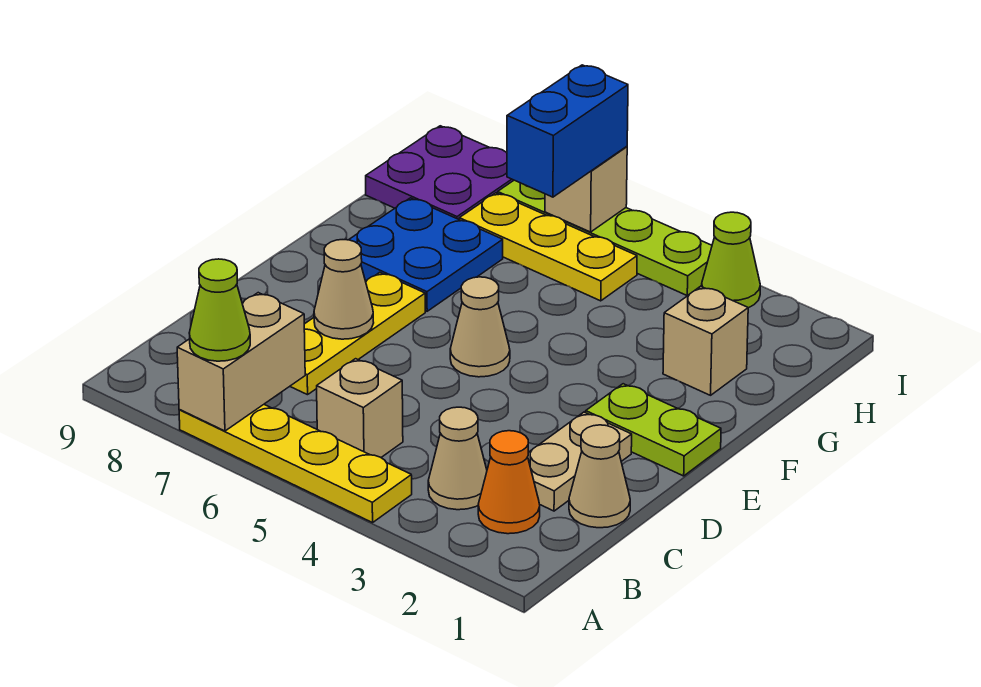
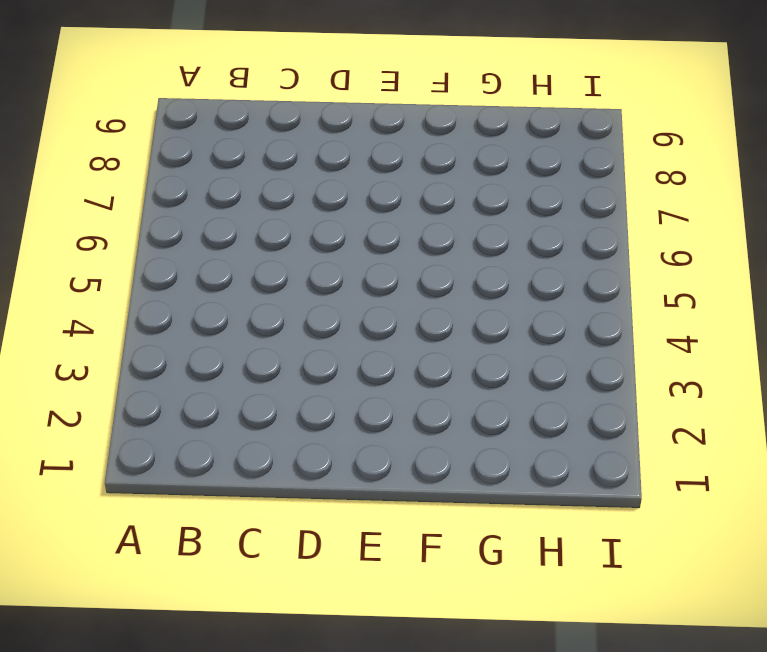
none -> yellow plate A4:A7 level 1
none -> orange cone B2 level 1
none -> tan cone B3 level 1

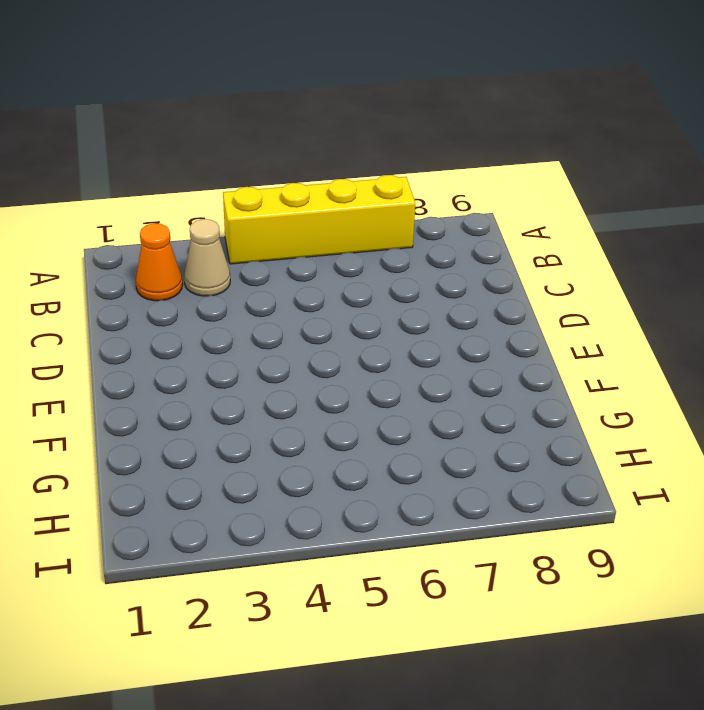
yellow brick A4:A7 level 1 -> yellow plate A4:A7 level 1
none -> tan brick B5 level 1
none -> tan cone C1 level 1
none -> tan plate C2:D2 level 1

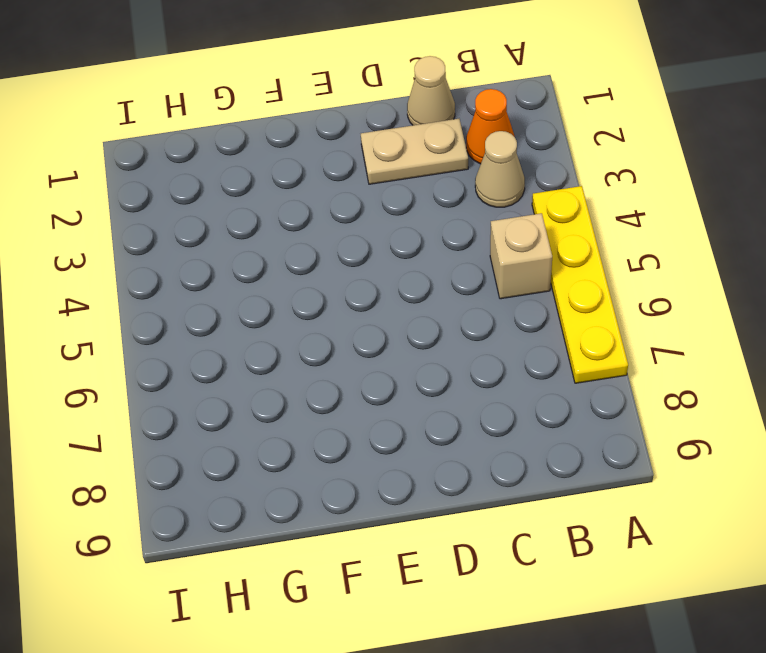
none -> yellow plate C7:E7 level 1
none -> lime plate E1:E2 level 1
none -> tan cone E5 level 1

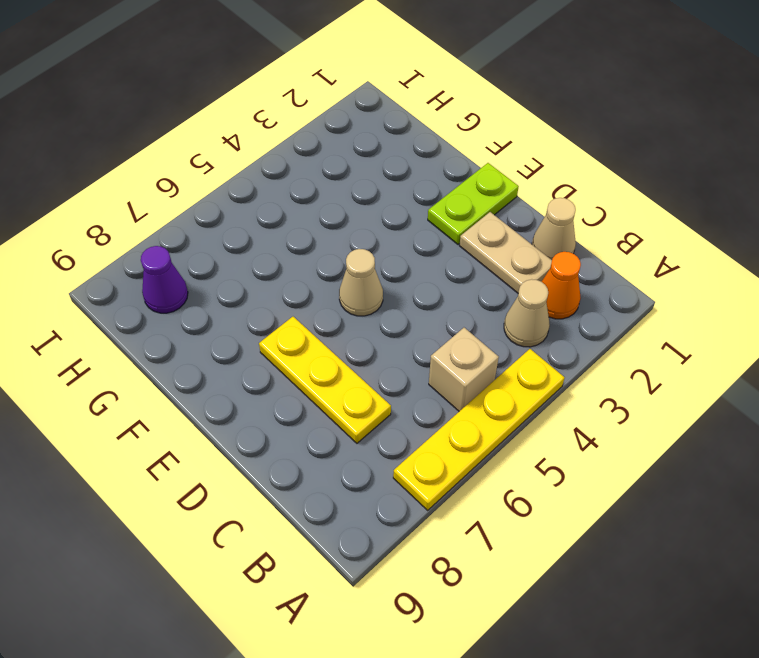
purple cone H8 level 1 -> purple plate H8:I9 level 1
none -> blue plate F7:G8 level 1
none -> tan brick G2 level 1
none -> yellow plate H5:H7 level 1

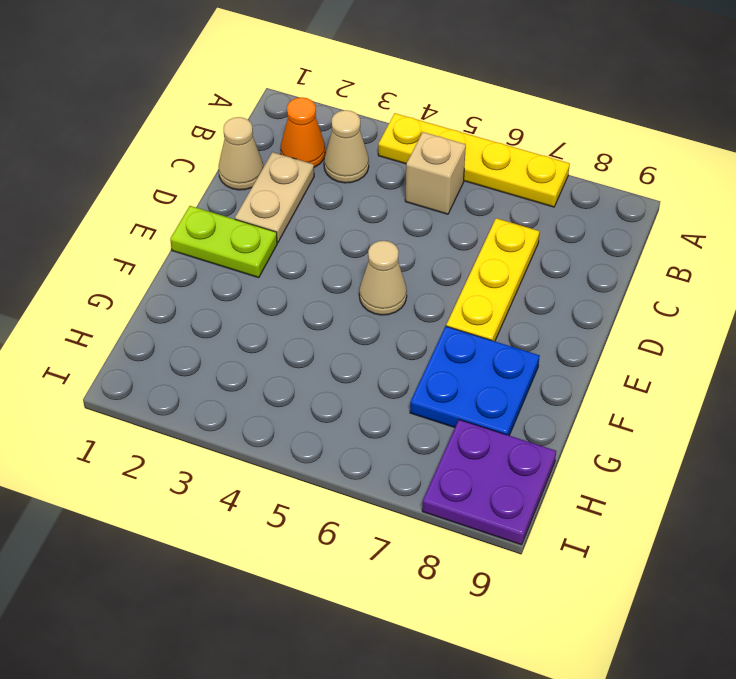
none -> tan brick G2 level 1
none -> yellow plate H5:H7 level 1
none -> lime cone I3 level 1

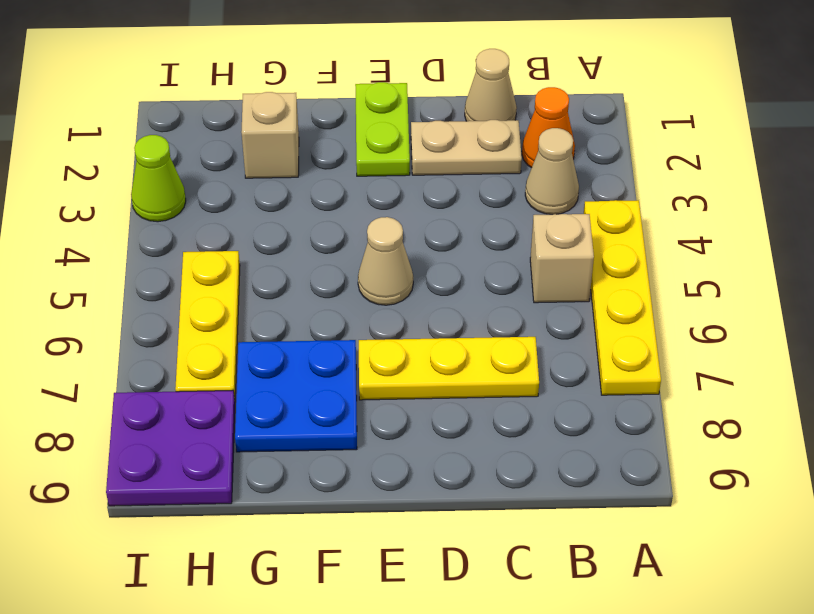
none -> lime plate I4:I7 level 1
none -> tan brick A7:B7 level 2
none -> tan cone D7 level 2

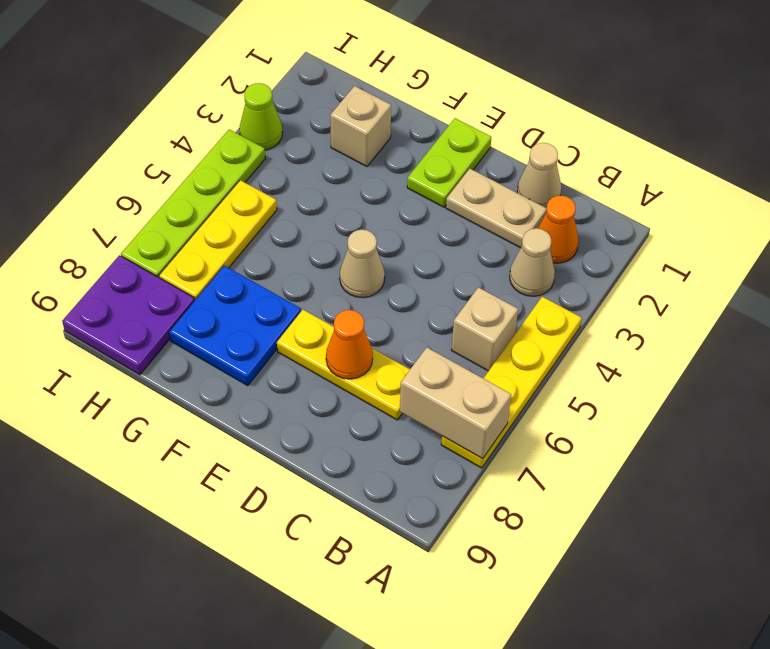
orange cone D7 level 2 -> tan cone D7 level 2
none -> tan brick I6 level 2
none -> lime cone A7 level 3
none -> blue brick H6:I6 level 3

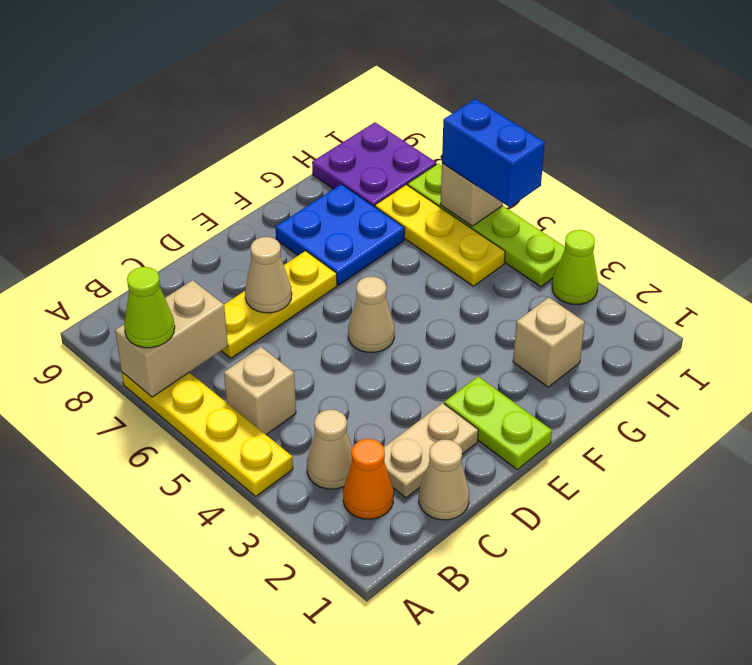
blue brick I5:I6 level 3 -> blue brick H6:I6 level 3

